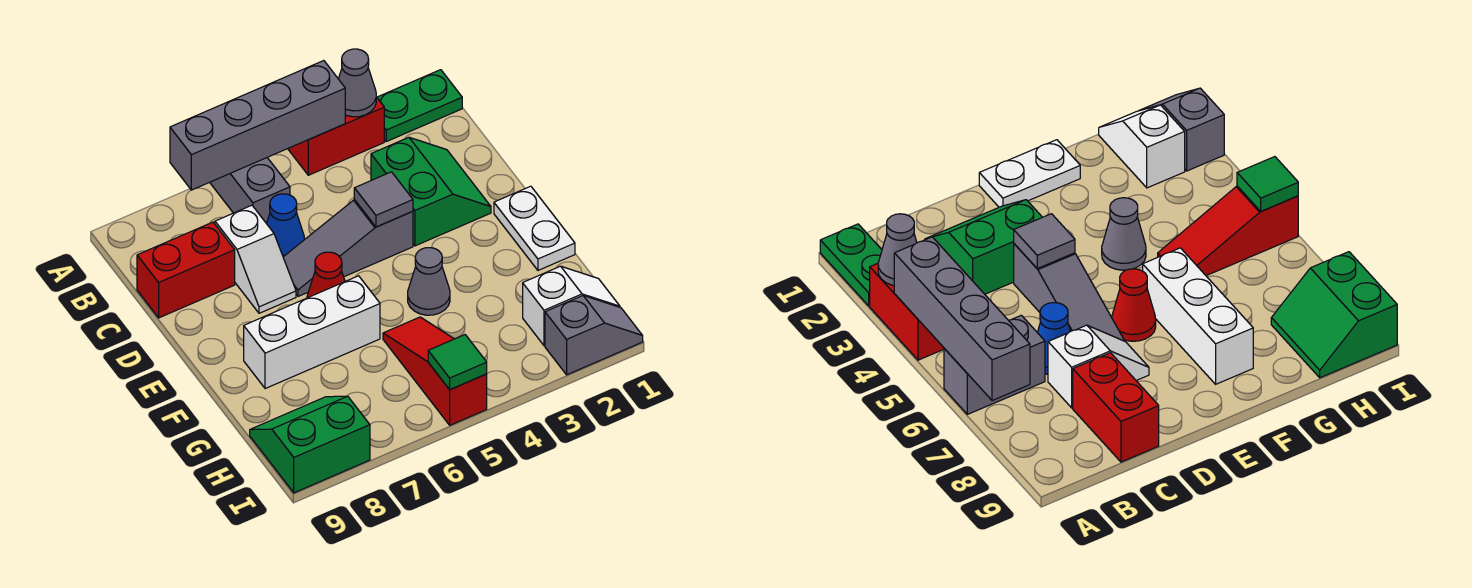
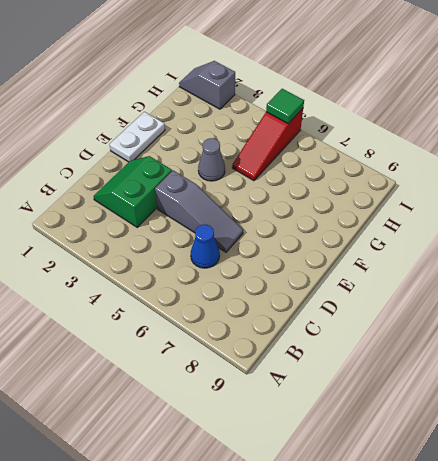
none -> green plate A1:A2 level 1
none -> red brick A3:A4 level 1
none -> grey brick A6:B6 level 1

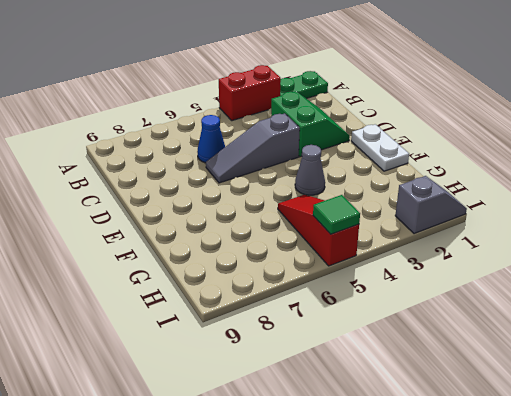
none -> grey brick A6:B6 level 1
none -> white slope C7:D7 level 1 top C
none -> red brick C8:C9 level 1

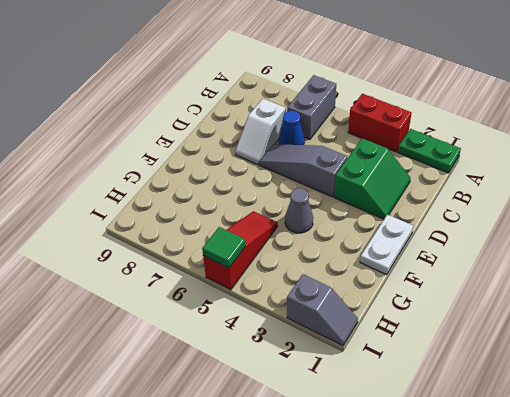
none -> red brick C8:C9 level 1
none -> red cone E6 level 1
none -> white brick F6:F8 level 1

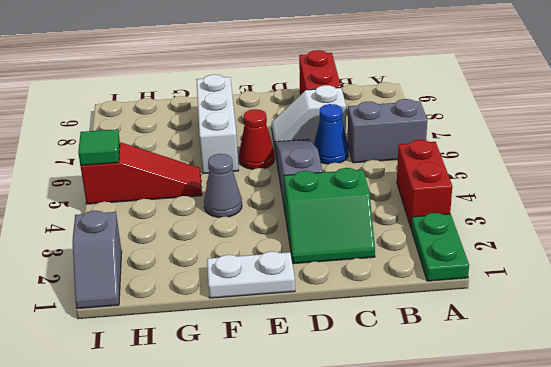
none -> white slope H1:H2 level 1 top 2
none -> green slope H8:I9 level 1 top I
none -> grey cone A3 level 2

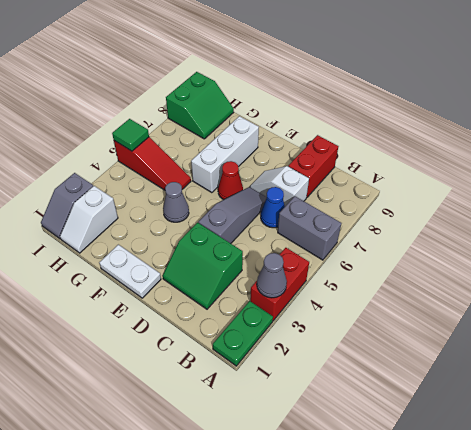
none -> grey brick A4:A7 level 2
none -> grey tile D4 level 2

